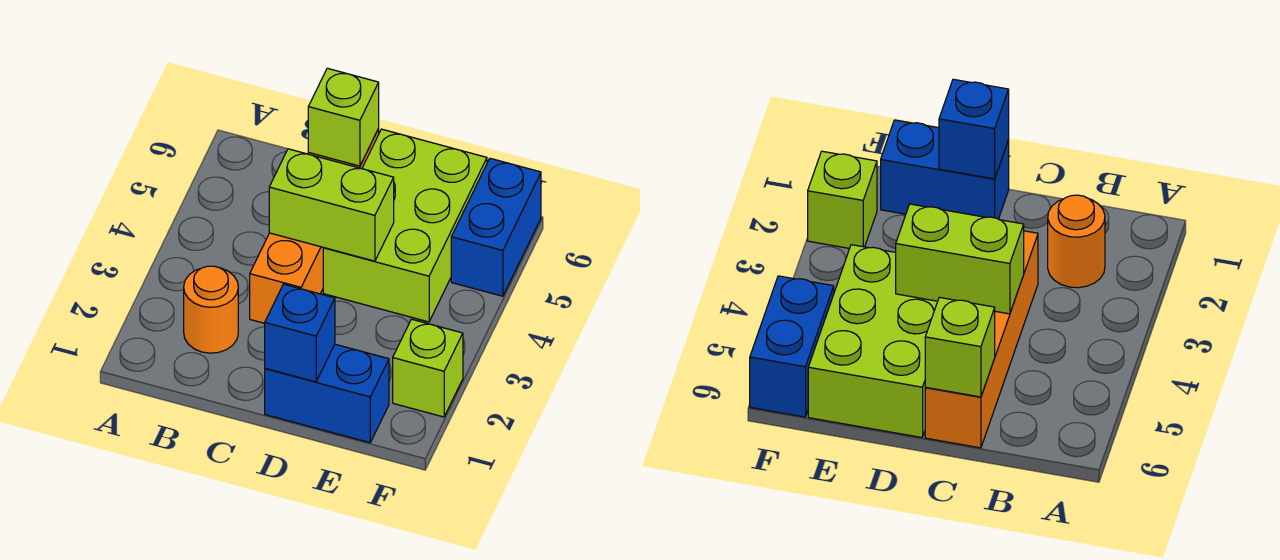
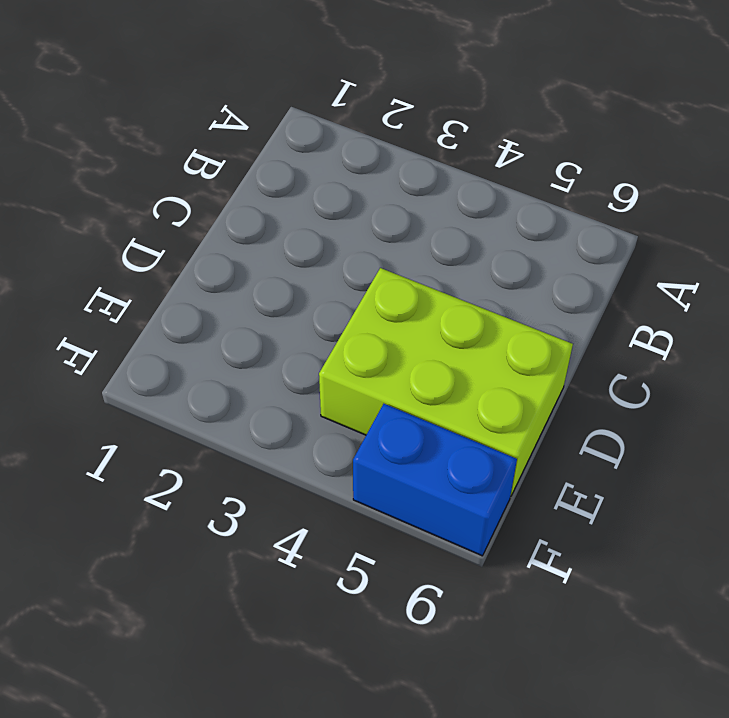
none -> orange round brick B2 level 1
none -> orange brick C3:C6 level 1

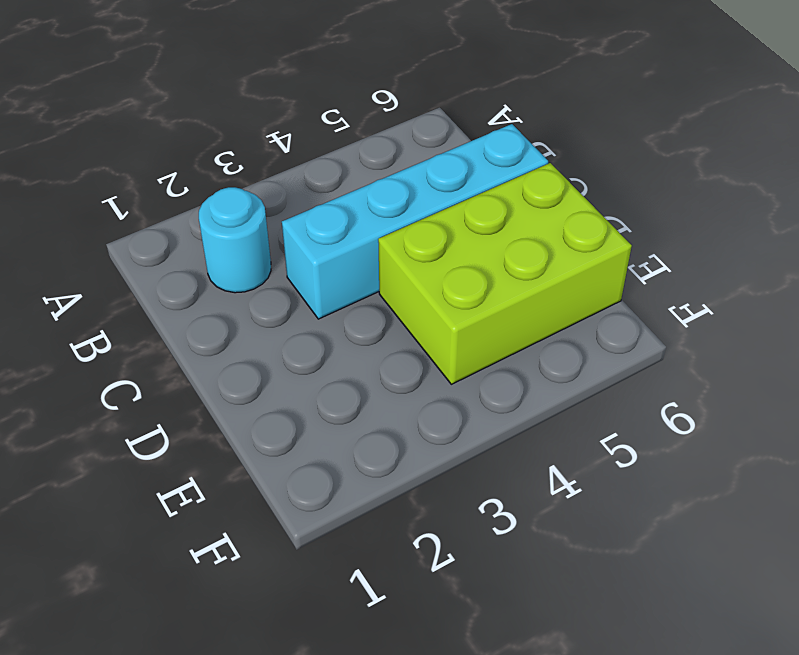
cyan round brick B2 level 1 -> orange round brick B2 level 1
cyan brick C3:C6 level 1 -> orange brick C3:C6 level 1
none -> blue brick D1:E1 level 1
none -> lime brick F2 level 1

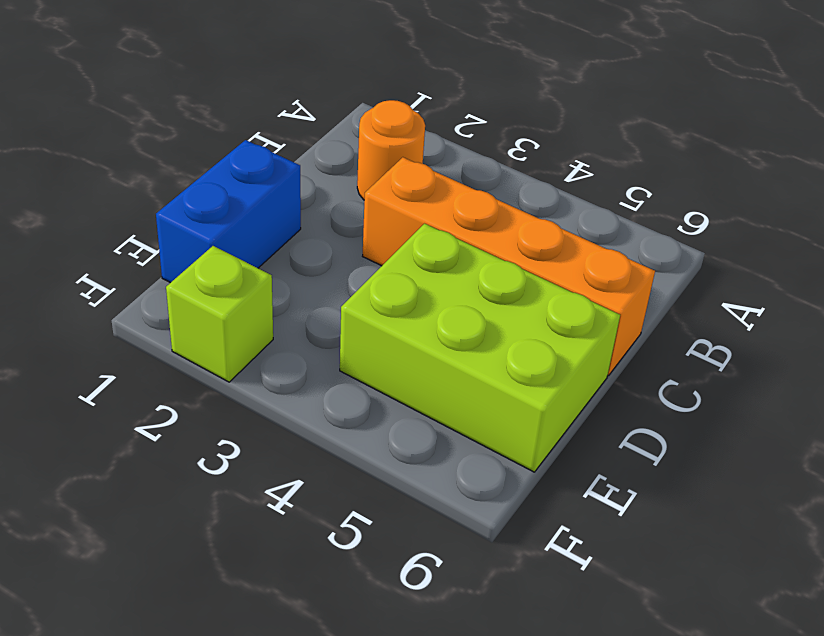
none -> blue brick F5:F6 level 1
none -> lime brick C4:D4 level 2

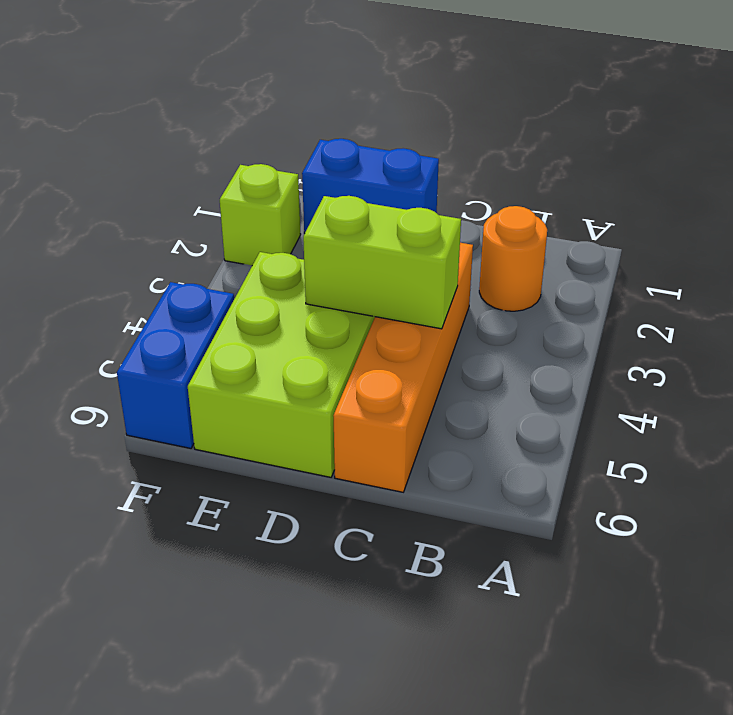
none -> lime brick C6 level 2
none -> blue brick D1 level 2

